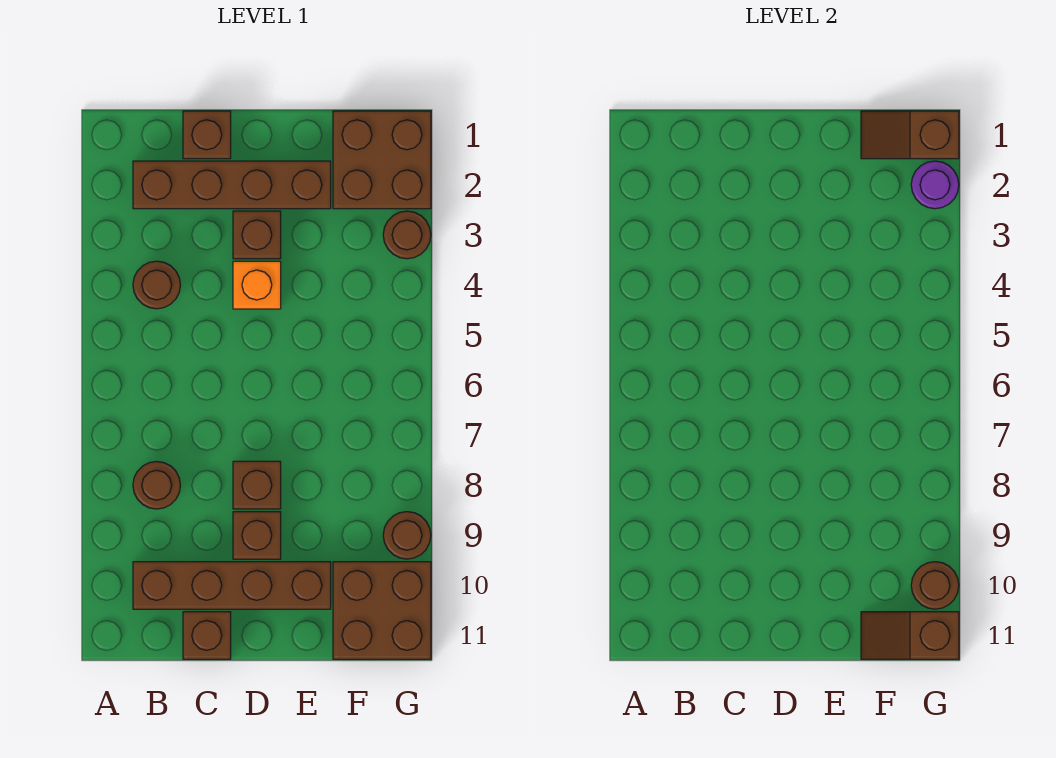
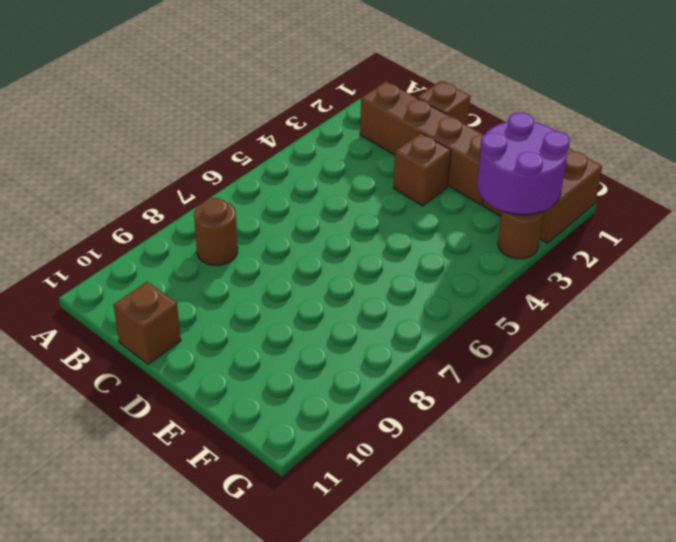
purple round brick F2:G3 level 2 -> purple round brick G2 level 2
none -> brown round brick B4 level 1
none -> brown brick B10:E10 level 1
none -> orange brick D4 level 1

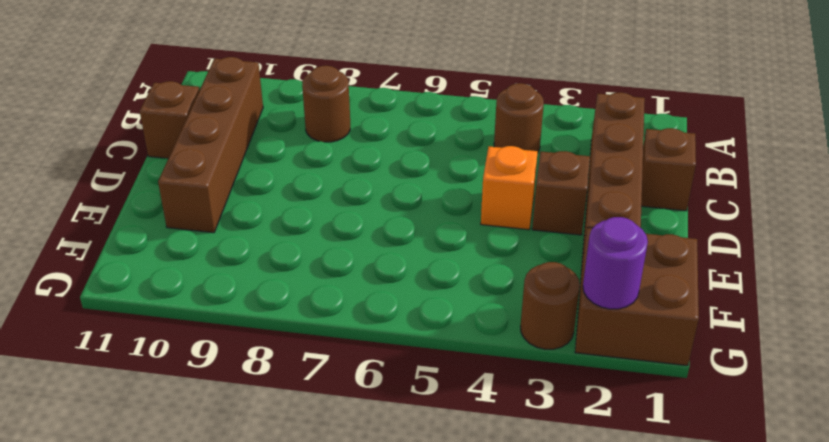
none -> brown brick D8 level 1
none -> brown brick D9 level 1
none -> brown brick F10:G11 level 1

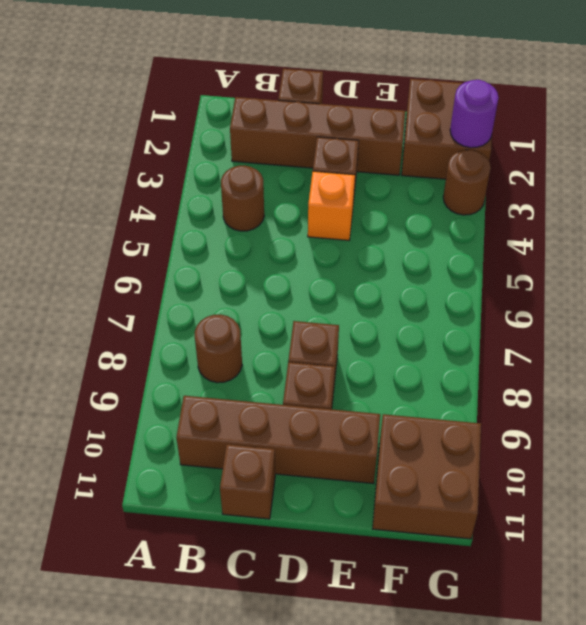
none -> brown round brick G9 level 1
none -> brown slope F1:G1 level 2 top G
none -> brown slope F11:G11 level 2 top G

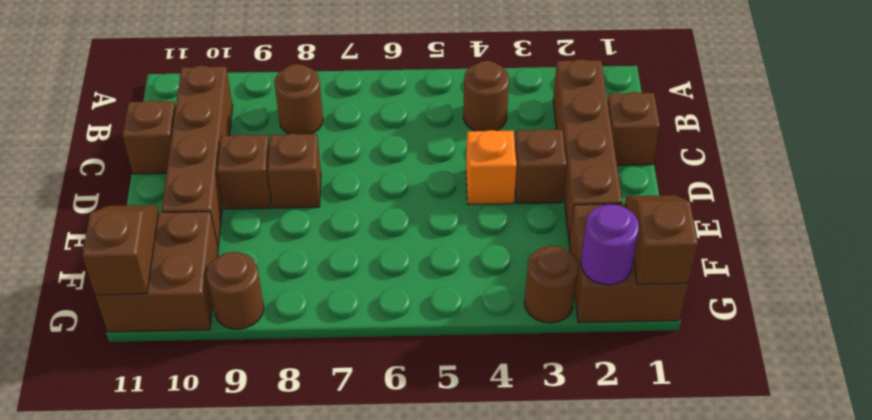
none -> brown round brick G10 level 2

